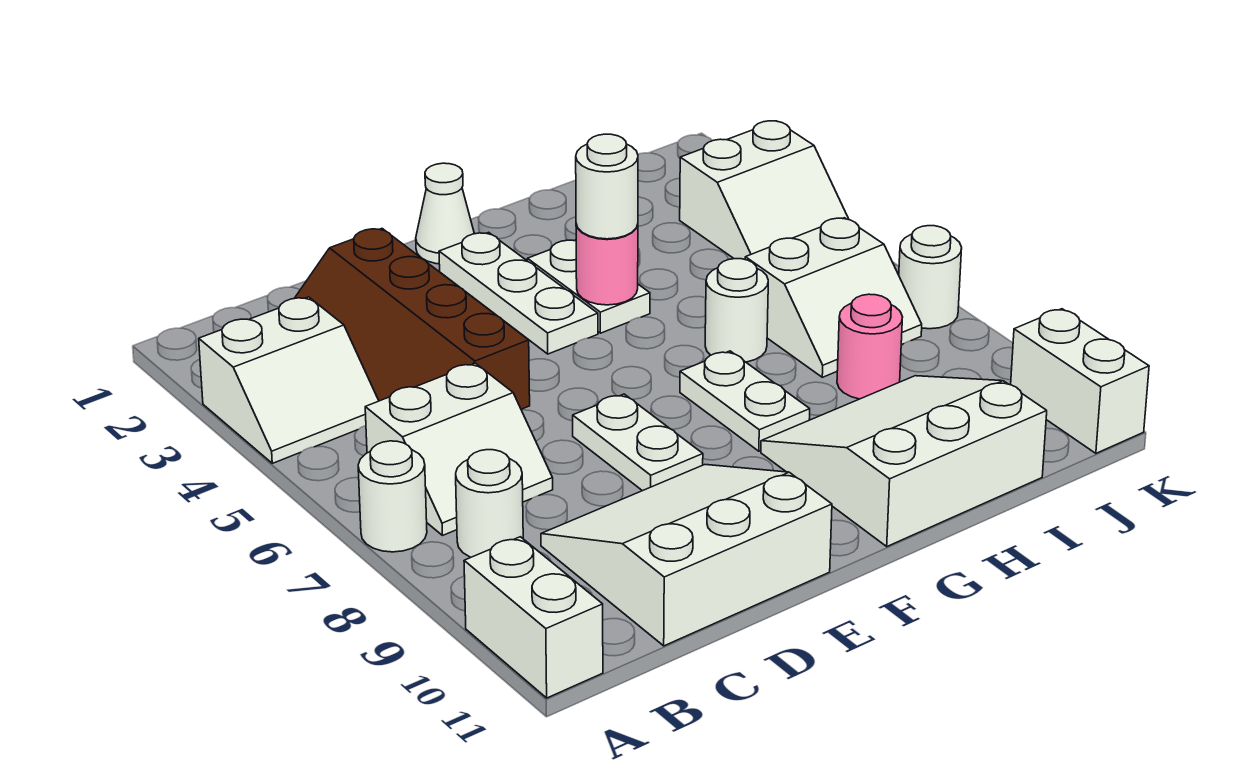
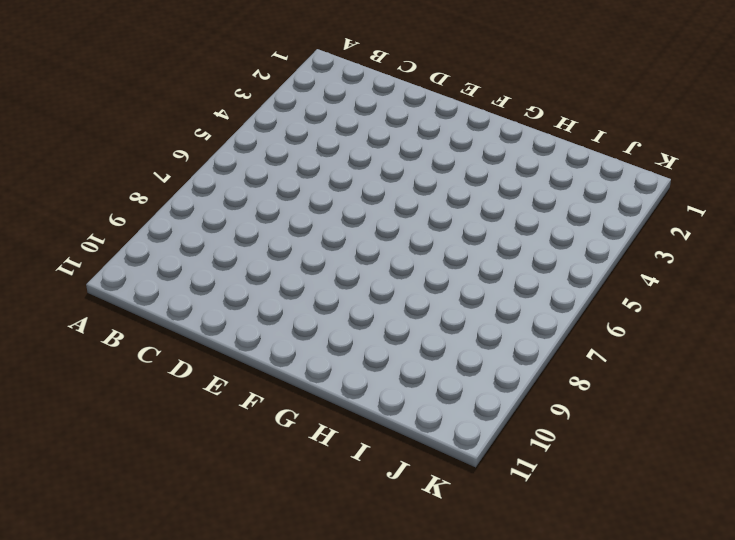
none -> white slope A3:B4 level 1 top 3
none -> white round brick A7 level 1
none -> white brick A10:A11 level 1

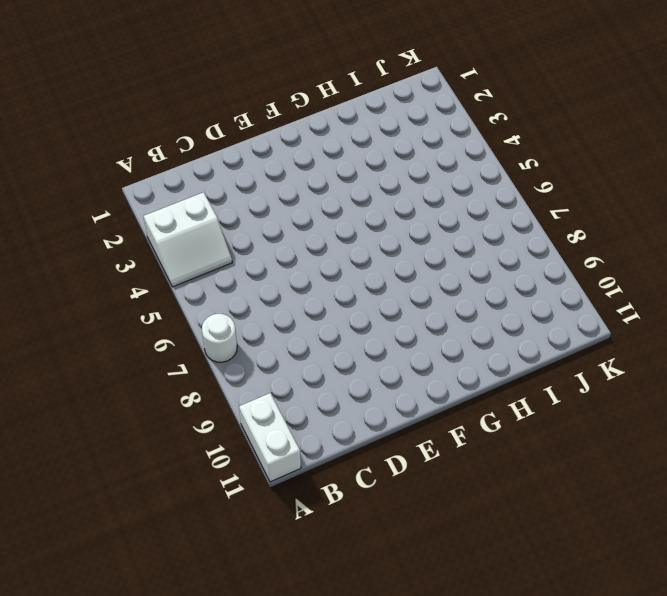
none -> white slope B6:C7 level 1 top 6
none -> white round brick B8 level 1
none -> brown slope C2:D5 level 1 top D

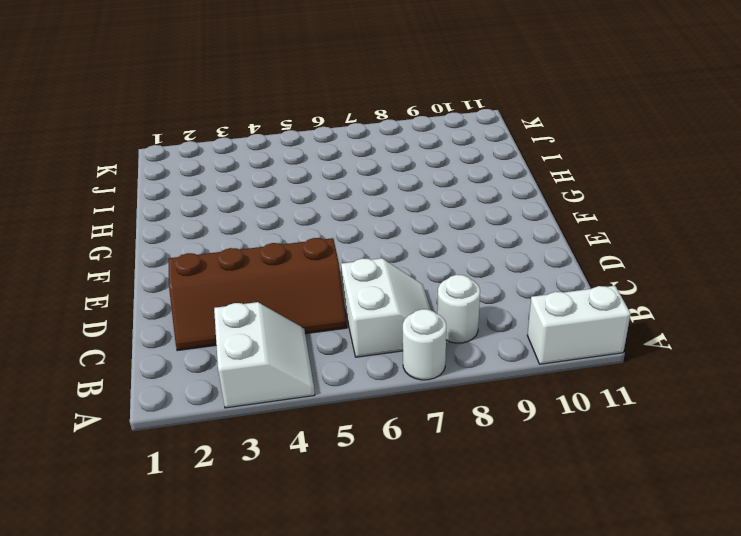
none -> white slope C9:E11 level 1 top 11
none -> white plate E7:E8 level 1
none -> white cone F1 level 1

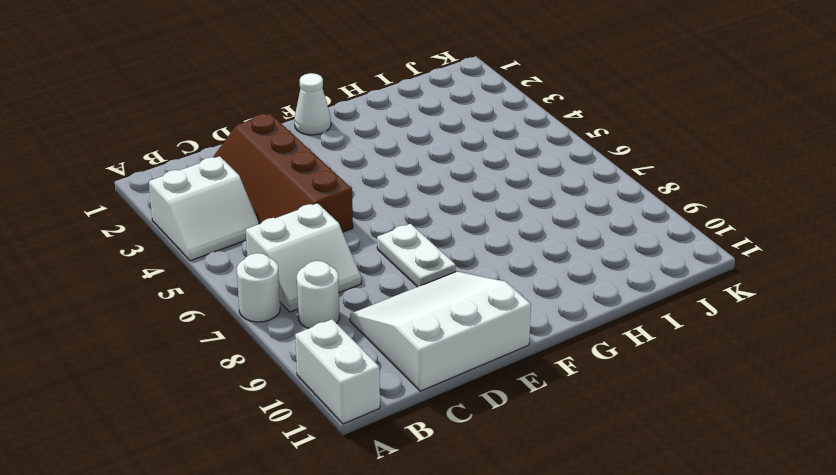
none -> white plate F2:F4 level 1
none -> white plate G3:G4 level 1
none -> white plate G7:G8 level 1

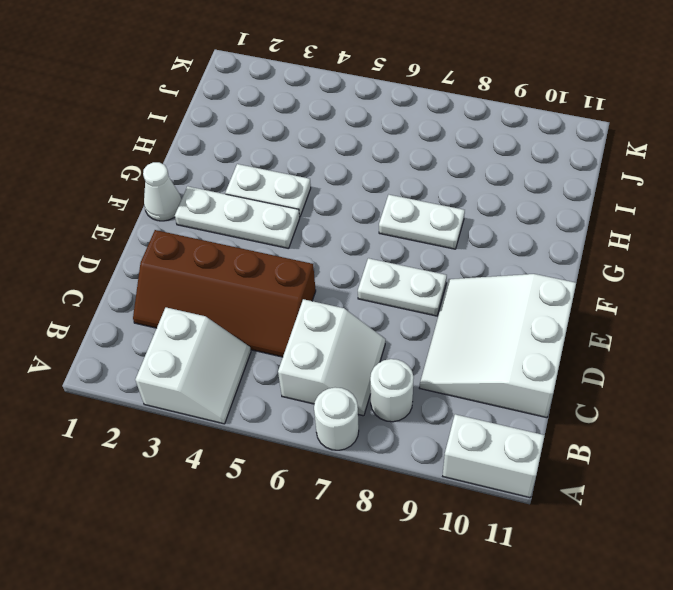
none -> white slope G9:I11 level 1 top 11
none -> white round brick H6 level 1
none -> white slope I6:J7 level 1 top 6

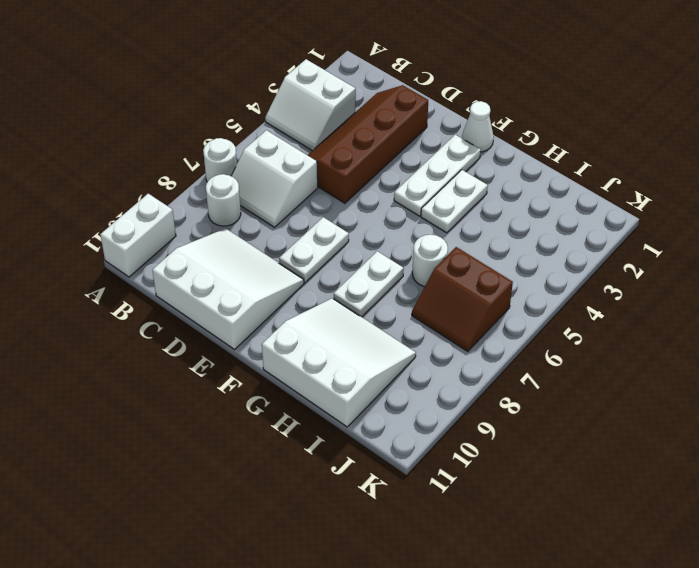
brown slope I6:J7 level 1 top 6 -> white slope I6:J7 level 1 top 6
none -> pink round brick I8 level 1
none -> white slope J3:K4 level 1 top 3
none -> white round brick K7 level 1

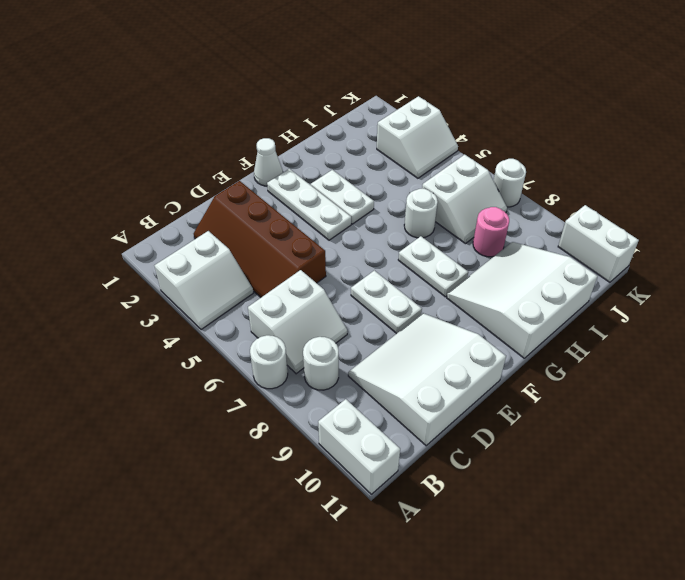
none -> pink round brick G4 level 2
none -> white round brick G4 level 3

